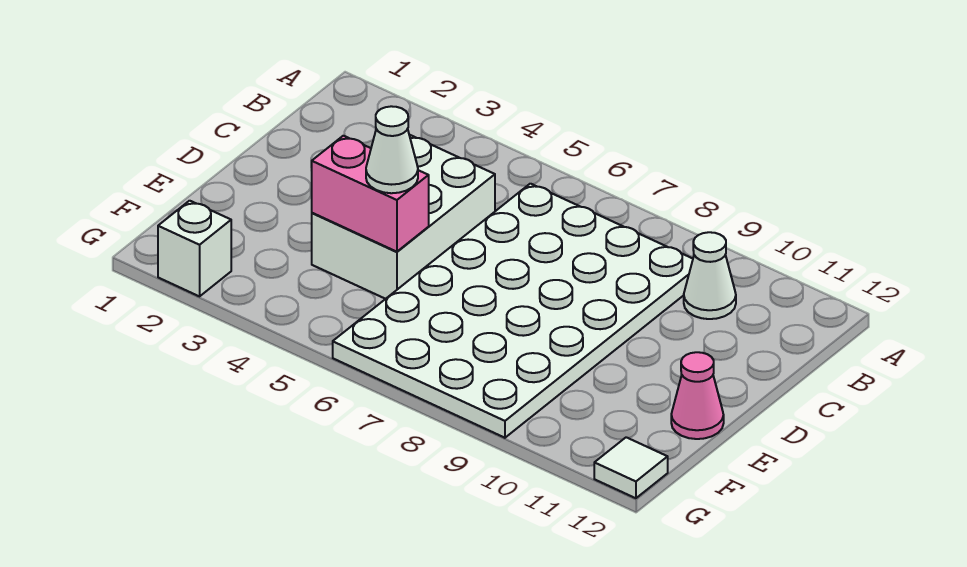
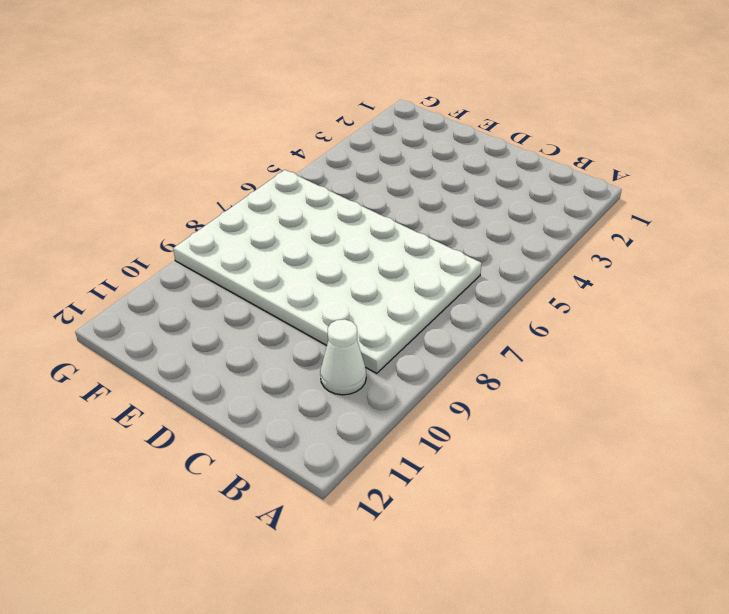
none -> white brick C4:E5 level 1
none -> pink cone E12 level 1

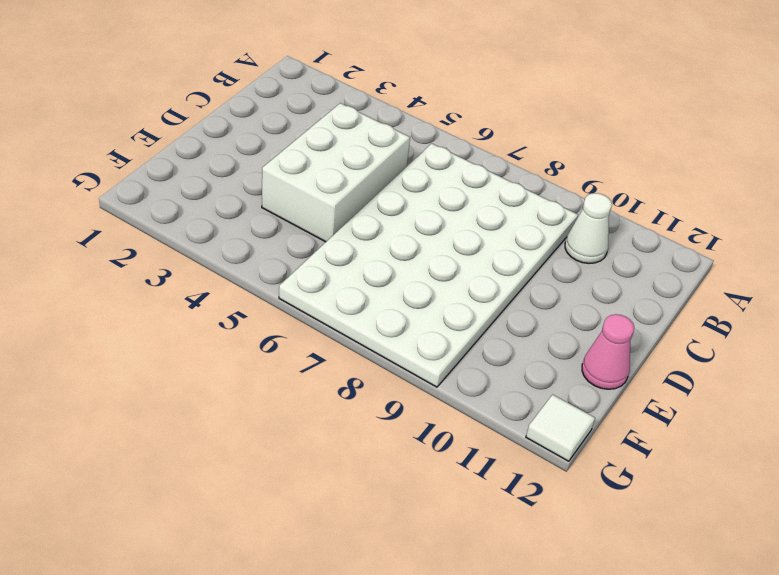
none -> white brick G2 level 1
none -> pink brick E4:E5 level 2

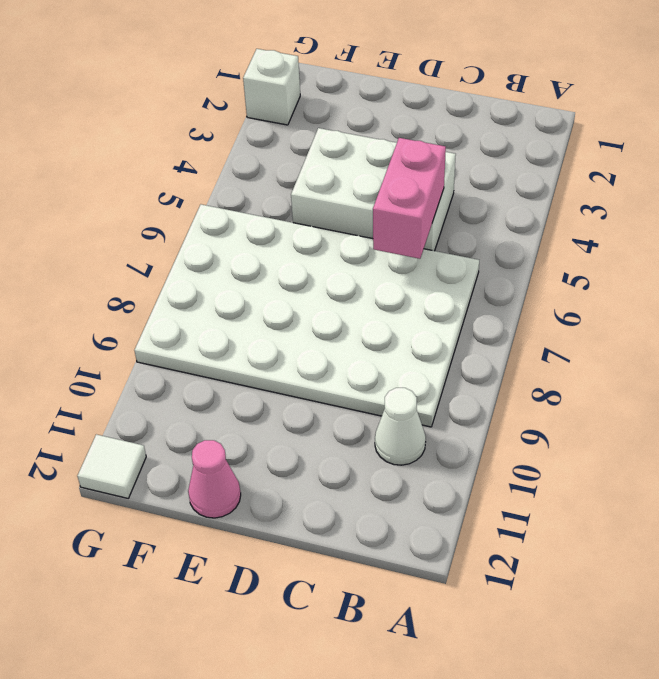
pink brick C5:C6 level 2 -> pink brick E4:E5 level 2
none -> white cone E5 level 3

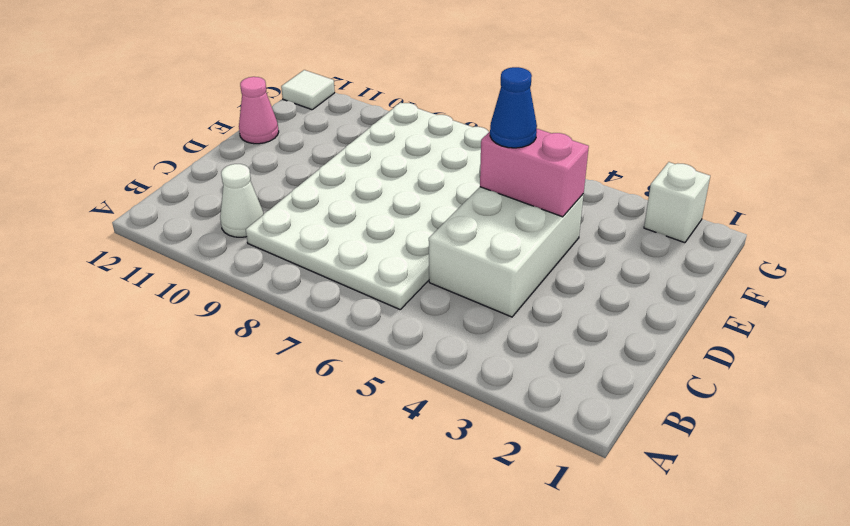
blue cone E5 level 3 -> white cone E5 level 3

